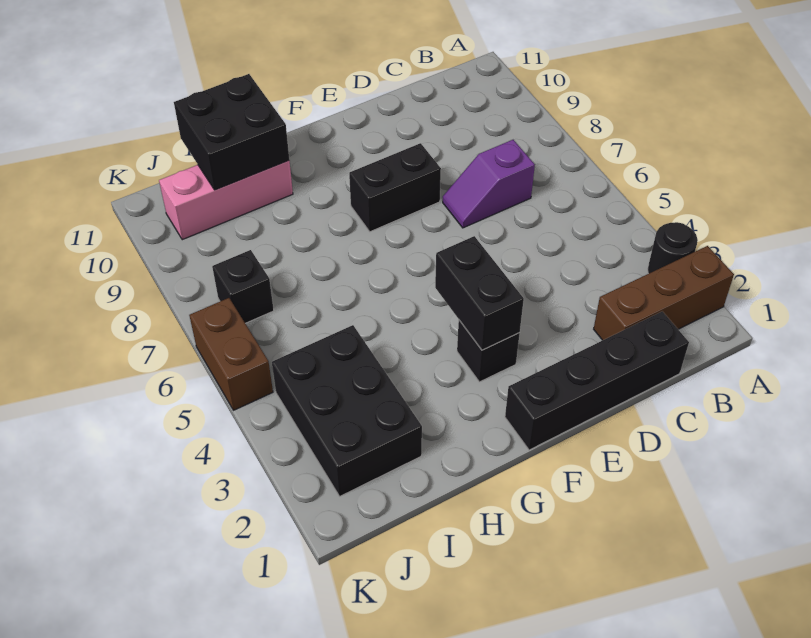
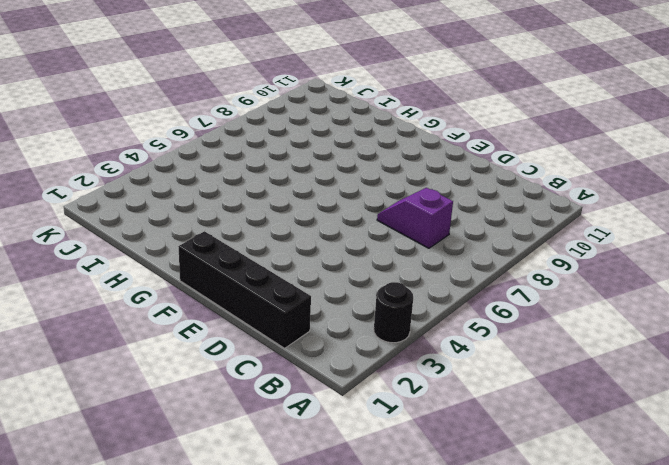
none -> brown brick A2:C2 level 1
none -> black brick E8:F8 level 1
none -> black brick F3 level 1

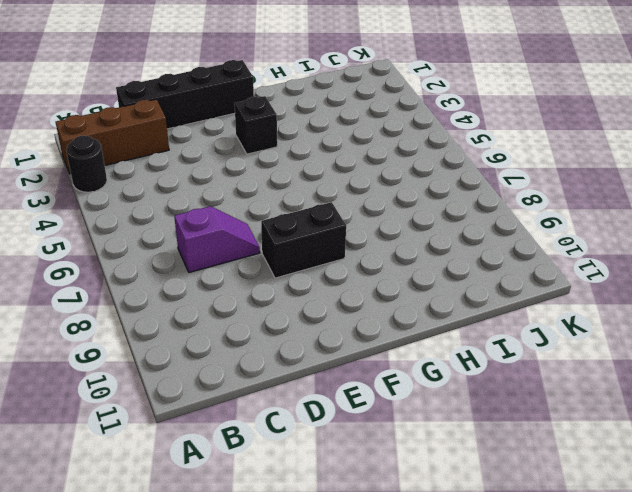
none -> pink brick H10:J10 level 1
none -> black brick I2:J4 level 1
none -> black brick J7 level 1

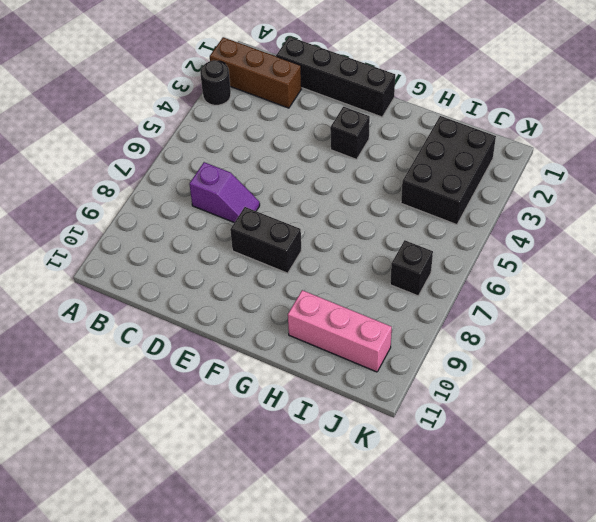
none -> brown brick K5:K6 level 1
none -> black brick F3:F4 level 2
none -> black brick H10:I11 level 2

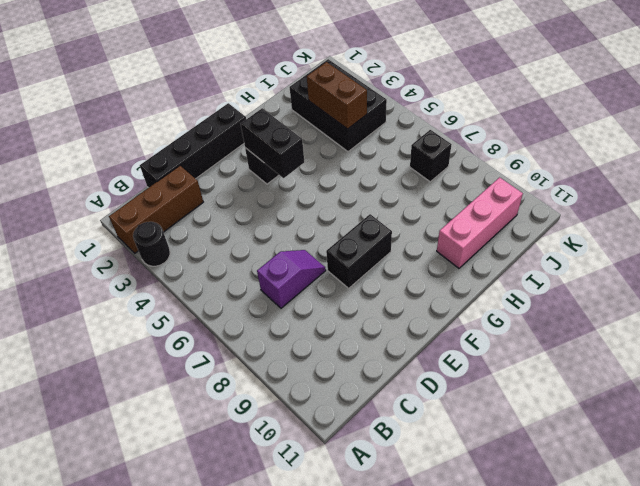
brown brick I3:I4 level 2 -> brown brick K5:K6 level 1
none -> black brick H10:I11 level 2

